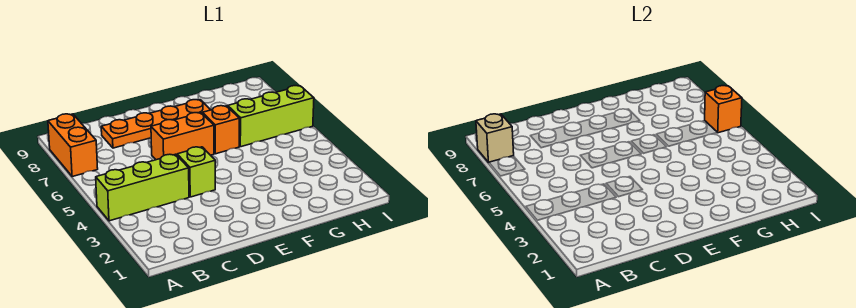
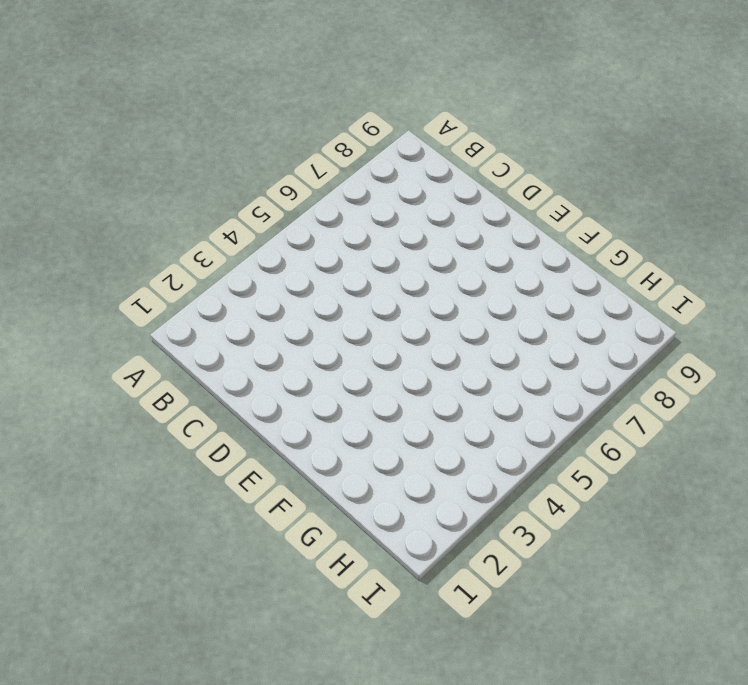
none -> lime brick A4:C4 level 1
none -> orange brick A7:A8 level 1

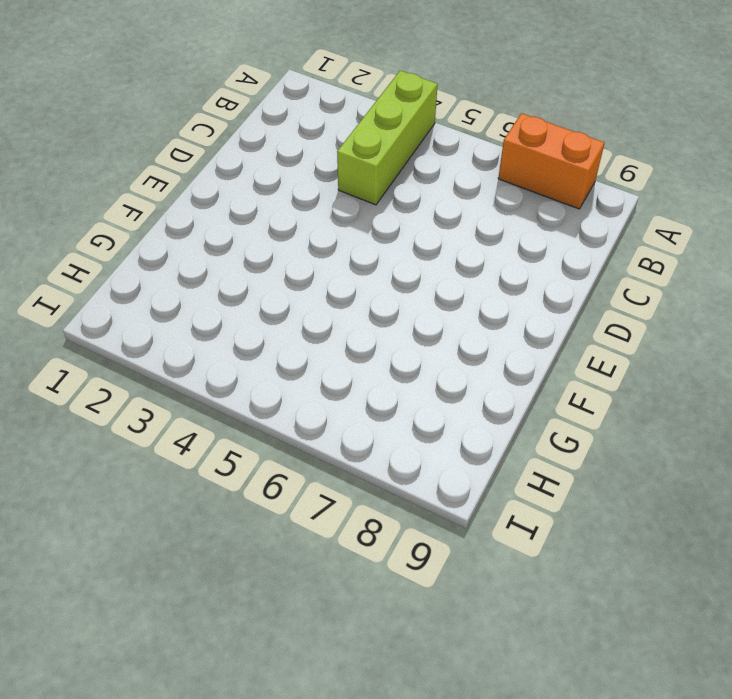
none -> orange plate C8:F8 level 1
none -> lime brick D4 level 1

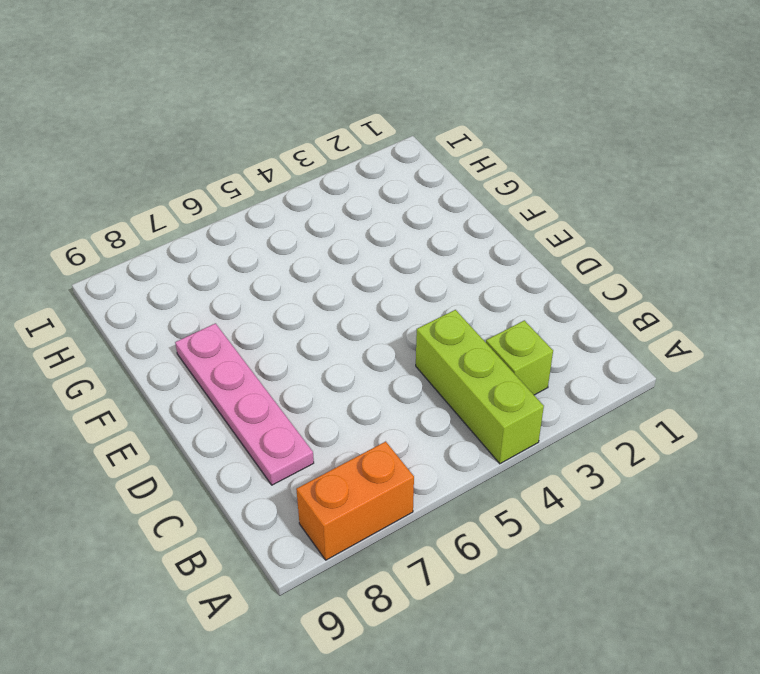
lime brick B3 level 1 -> lime brick D4 level 1
pink plate C8:F8 level 1 -> orange plate C8:F8 level 1
none -> orange brick D6:E6 level 1
none -> orange brick F6 level 1

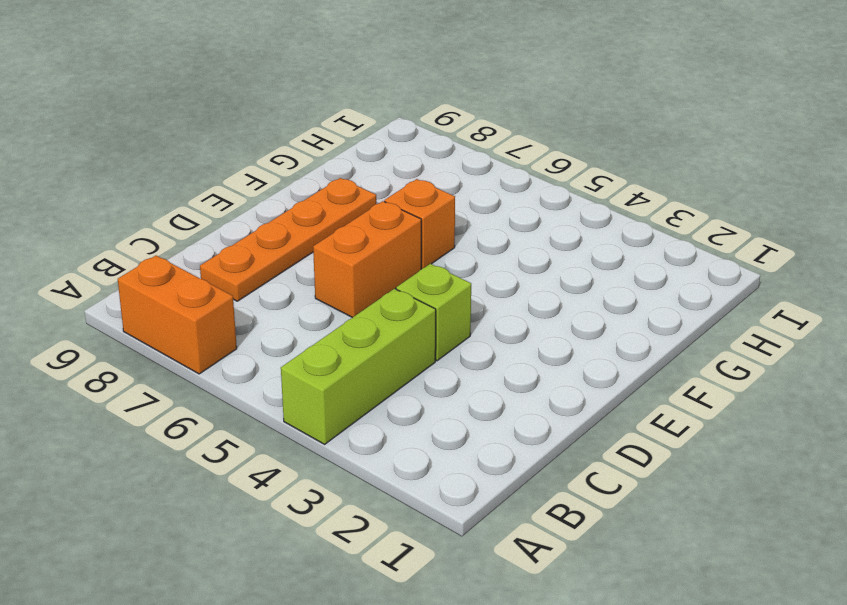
none -> lime brick G6:I6 level 1
none -> tan brick A8 level 2

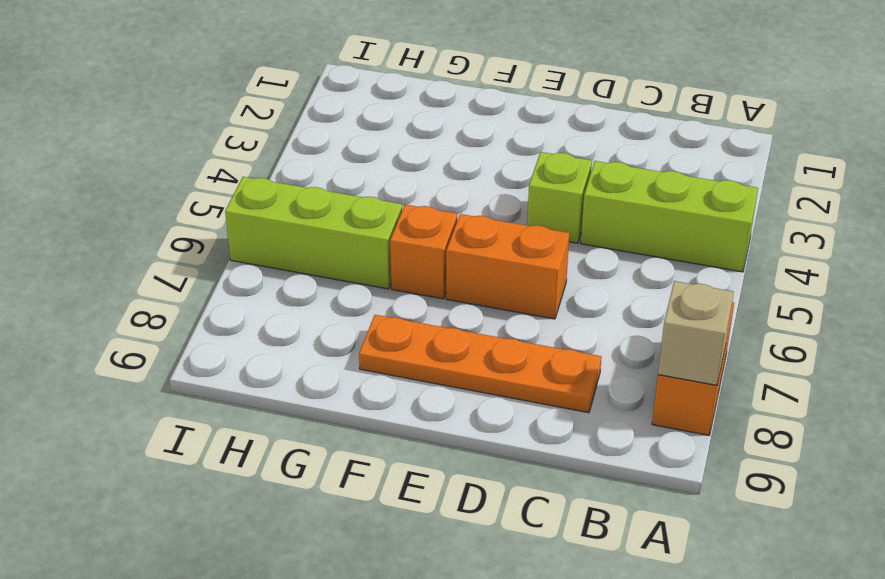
none -> orange brick I6 level 2

